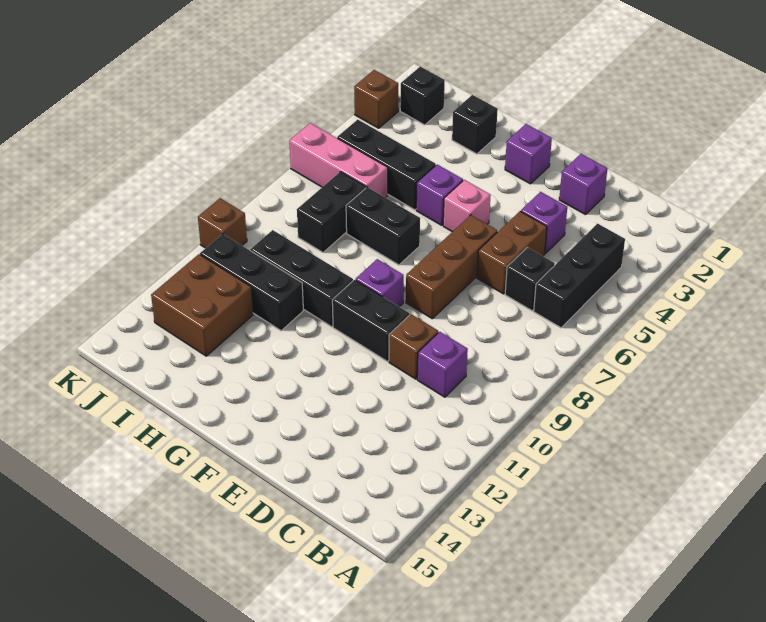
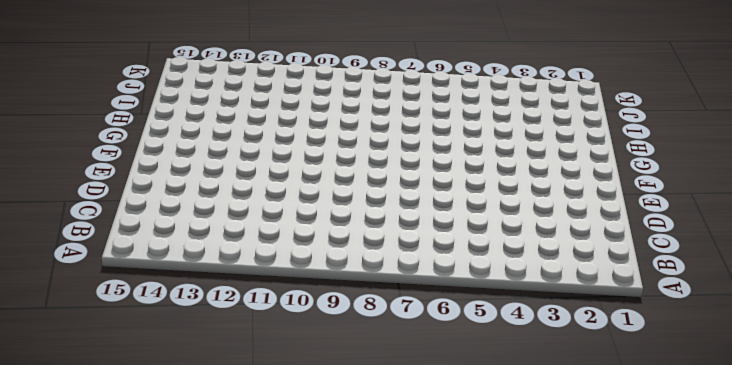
none -> black brick B4:B6 level 1
none -> black brick C6 level 1
none -> purple brick C10 level 1

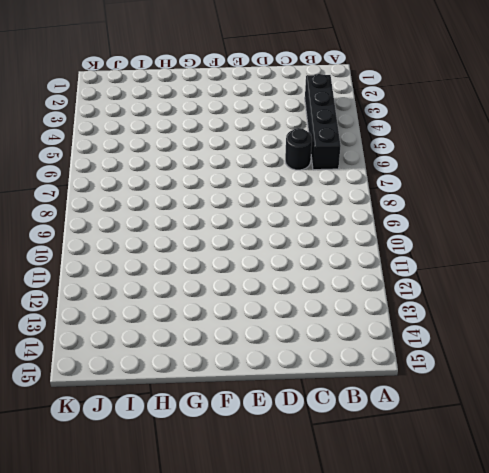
black brick B3:B6 level 1 -> black brick B4:B6 level 1
black round brick C6 level 1 -> black brick C6 level 1
none -> purple brick C10 level 1
none -> purple brick D2 level 1
none -> purple brick D4 level 1

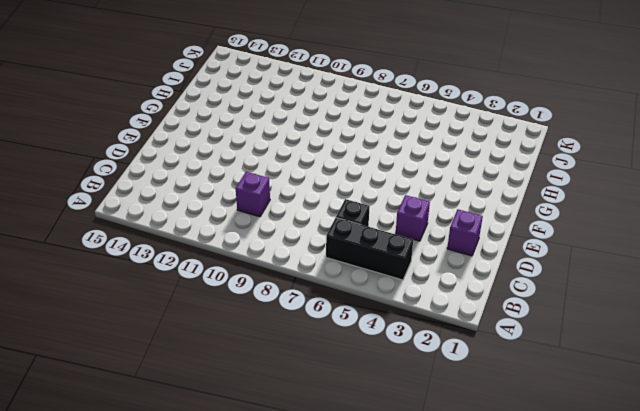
none -> brown brick D5:D6 level 1
none -> brown brick D10 level 1
none -> brown brick E6:E8 level 1

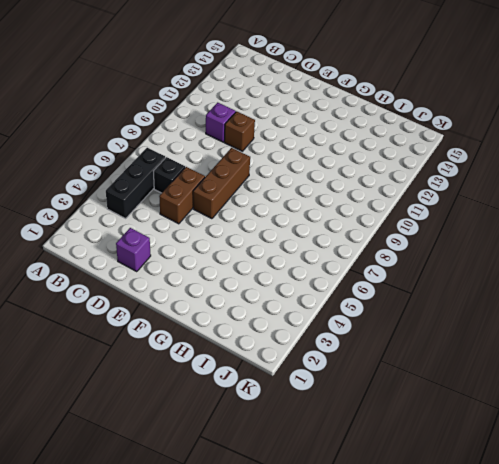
none -> purple brick D4 level 1
none -> black brick E10:F10 level 1
none -> purple brick F2 level 1

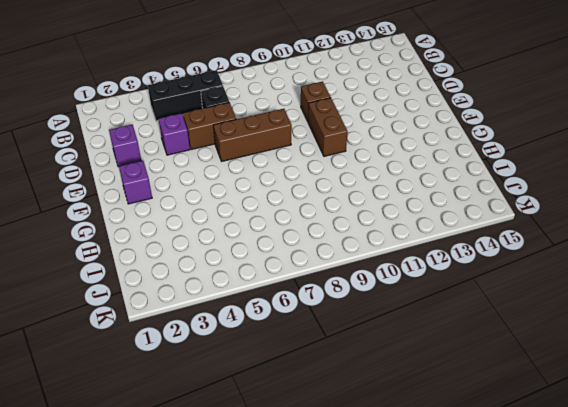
brown brick E10:F10 level 1 -> black brick E10:F10 level 1
none -> purple brick C10 level 1
none -> pink brick F5 level 1
none -> purple brick F9 level 1

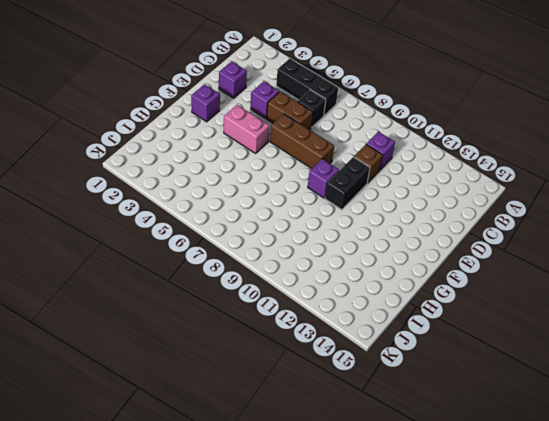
pink brick F4:F5 level 1 -> pink brick F5 level 1
none -> purple brick G5 level 1
none -> black brick G7:H7 level 1
none -> black brick G10:I10 level 1

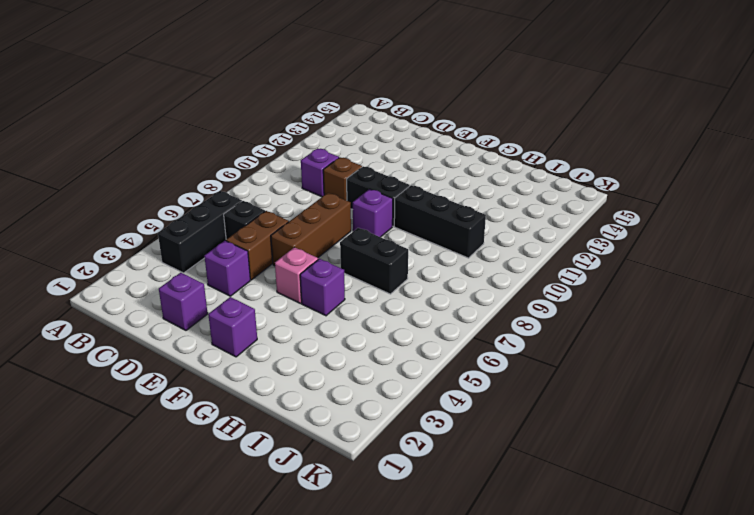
none -> black brick H2 level 1
none -> black brick H5:J5 level 1
none -> black brick H11:J11 level 1

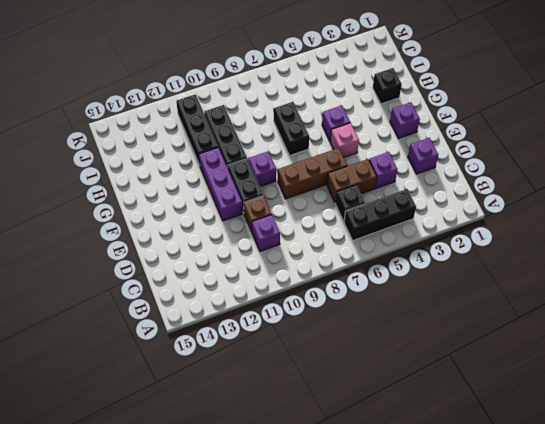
purple brick E11:G11 level 1 -> none
none -> black brick H5:J5 level 1
none -> pink brick I6:K6 level 1
none -> black brick I7:I8 level 1

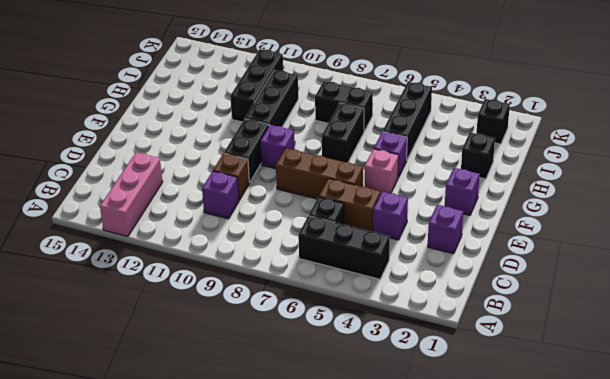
pink brick A13:C13 level 1 -> pink brick I6:K6 level 1
none -> brown brick I12:J13 level 1
none -> brown brick K3 level 1
none -> brown brick K10 level 1

